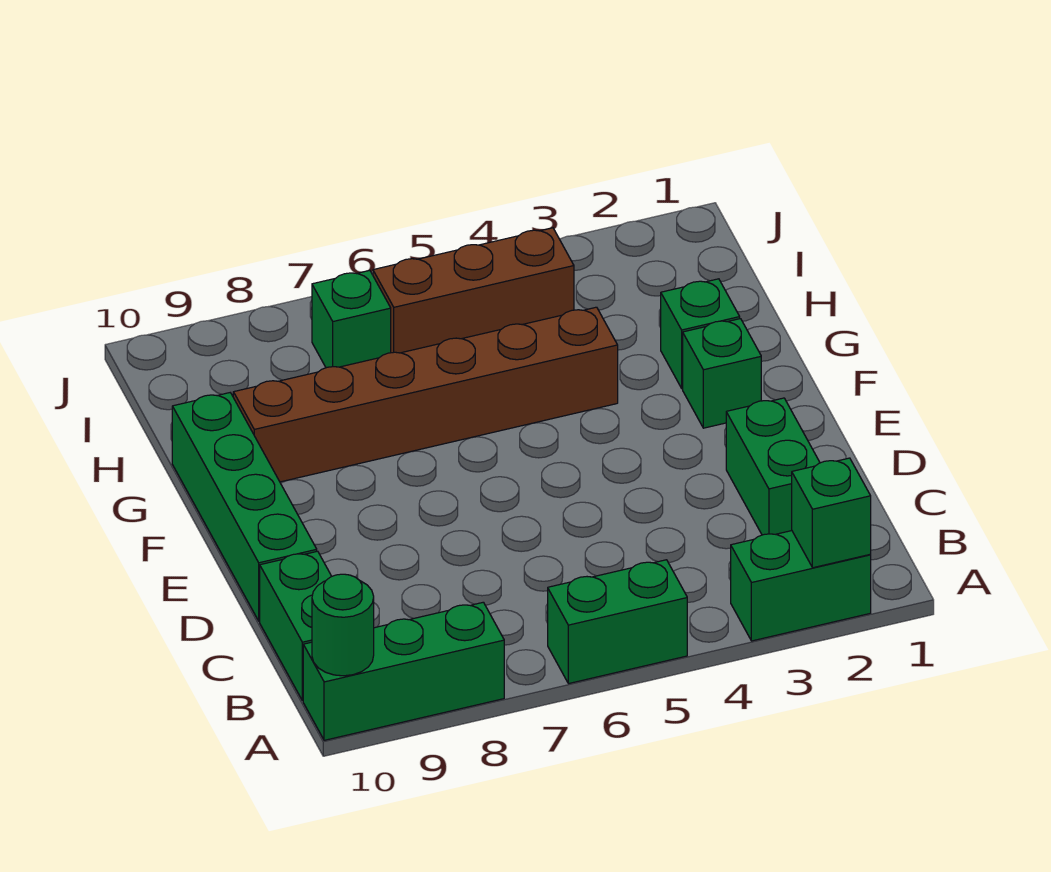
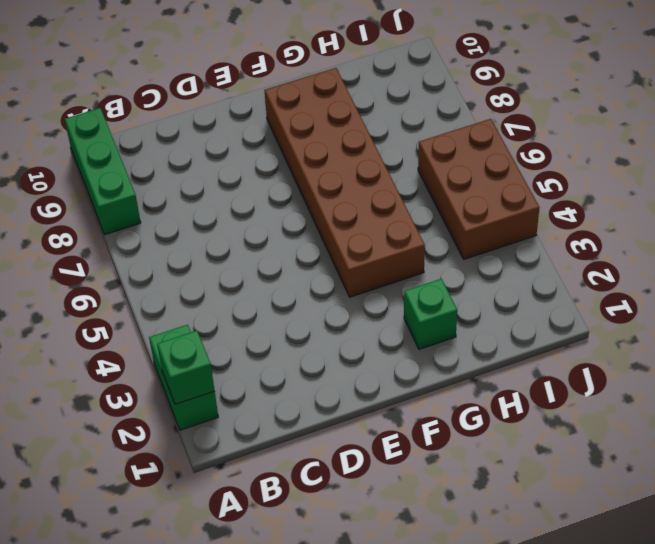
brown brick F4:G9 level 1 -> brown brick G4:G9 level 1
brown brick I4:J6 level 1 -> brown brick I4:I6 level 1
none -> green brick A5:A6 level 1
none -> green brick B10:C10 level 1
none -> green brick C2:D2 level 1

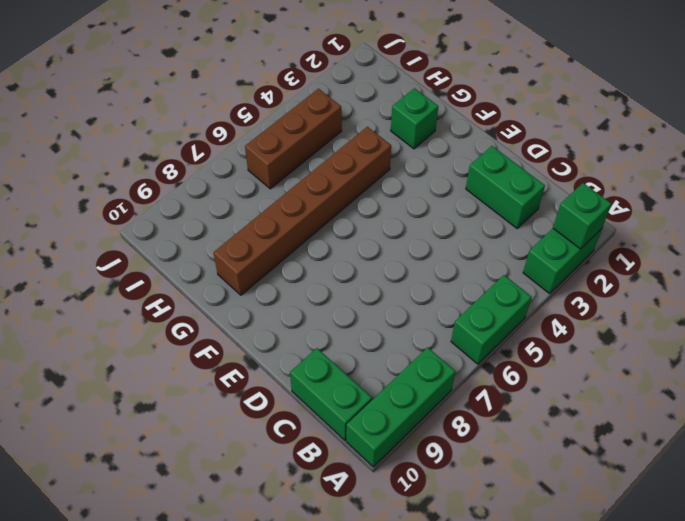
none -> green brick D10:G10 level 1
none -> green brick F2 level 1
none -> green brick I7 level 1

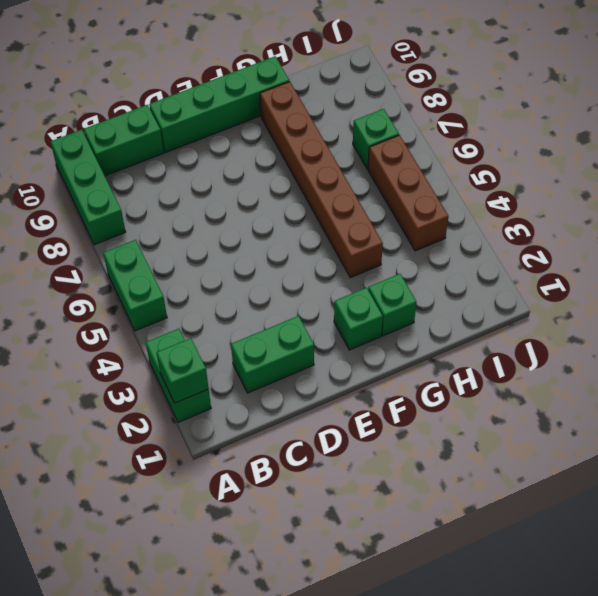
none -> green round brick A10 level 2

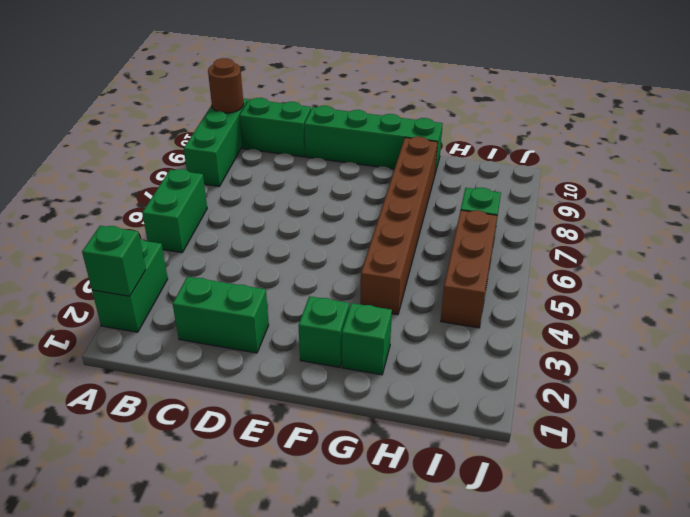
brown round brick A10 level 2 -> green round brick A10 level 2

